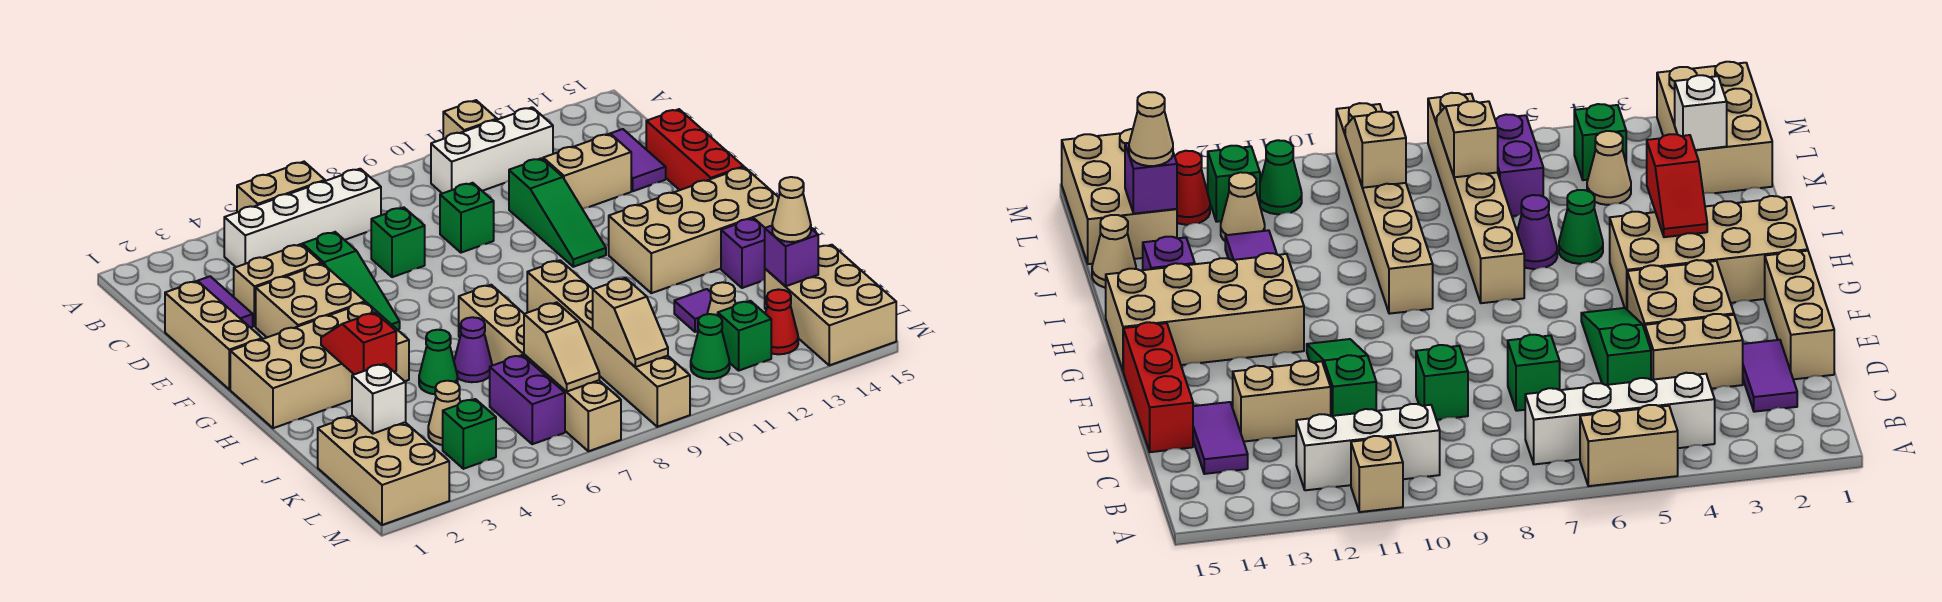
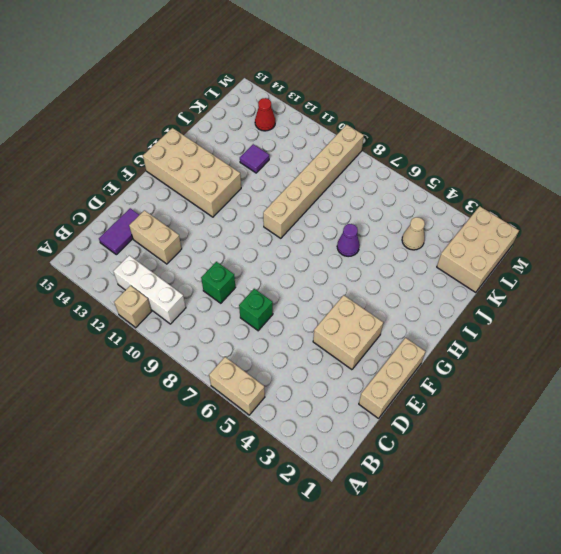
none -> white brick B4:B7 level 1
none -> purple tile C2:D2 level 1
none -> tan brick D3:D4 level 1
none -> green slope D5:F5 level 1 top D

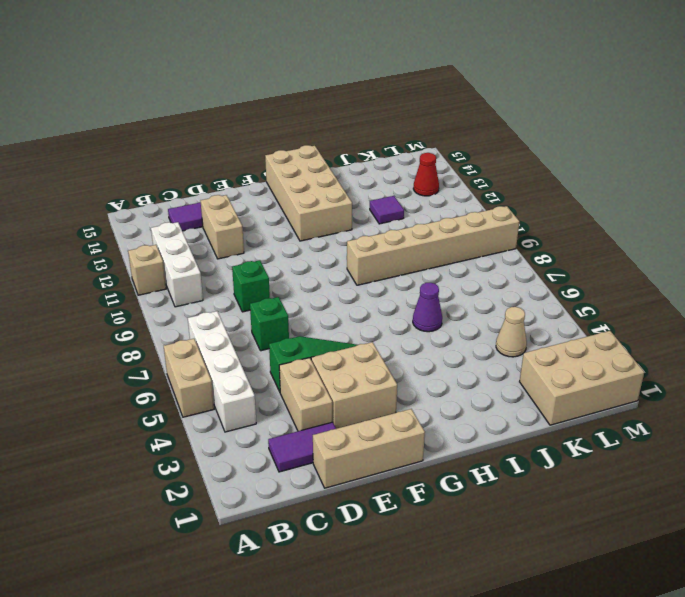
none -> green slope D11:F11 level 1 top D
none -> red brick D15:F15 level 1
none -> tan brick G1:H4 level 1
none -> tan brick H7:M7 level 1

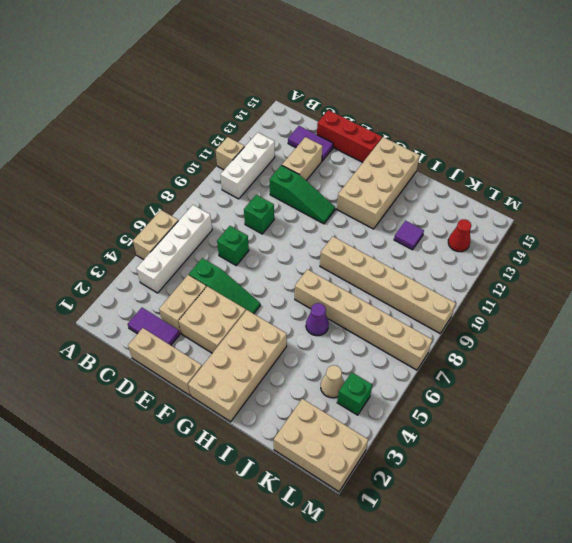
none -> green cone I5 level 1
none -> purple brick I14 level 1
none -> tan cone J15 level 1
none -> purple brick K6:L6 level 1

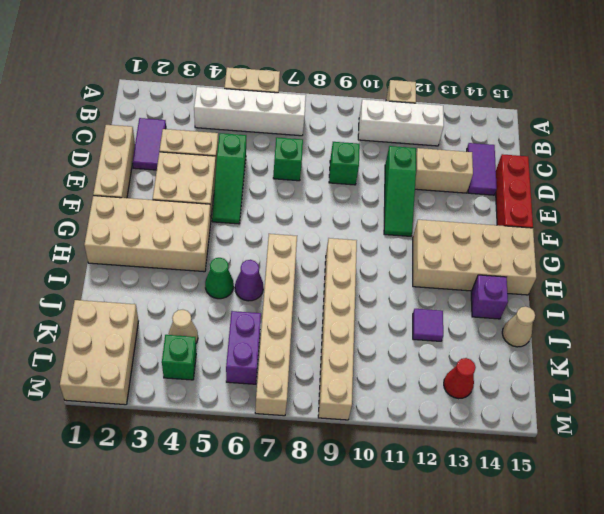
none -> tan cone K12 level 1
none -> tan brick K14:M15 level 1
none -> green cone L11 level 1
none -> green brick L12 level 1

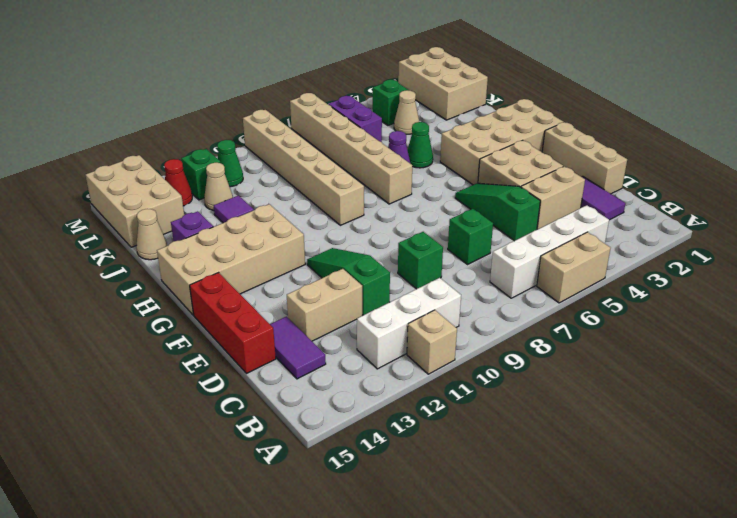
none -> red slope H3:I3 level 2 top I
none -> white brick K2 level 2
none -> tan slope K7:L7 level 2 top K
none -> tan slope K9:L9 level 2 top K

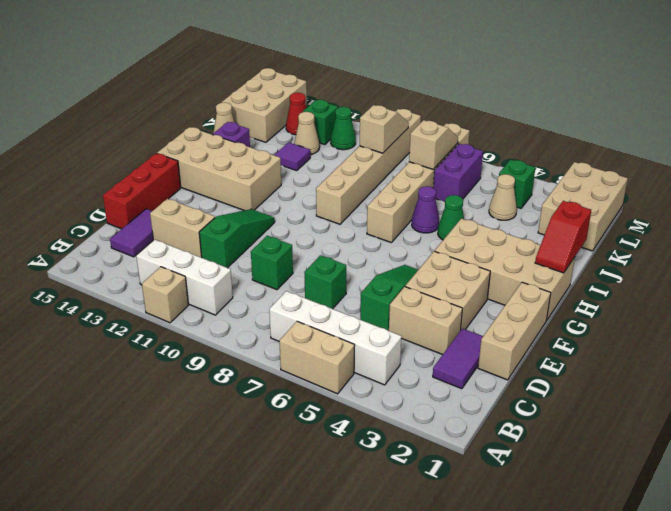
red slope H1:I1 level 2 top I -> red slope H3:I3 level 2 top I
none -> white brick K2 level 2
none -> purple brick K14 level 2
none -> tan cone K14 level 3

